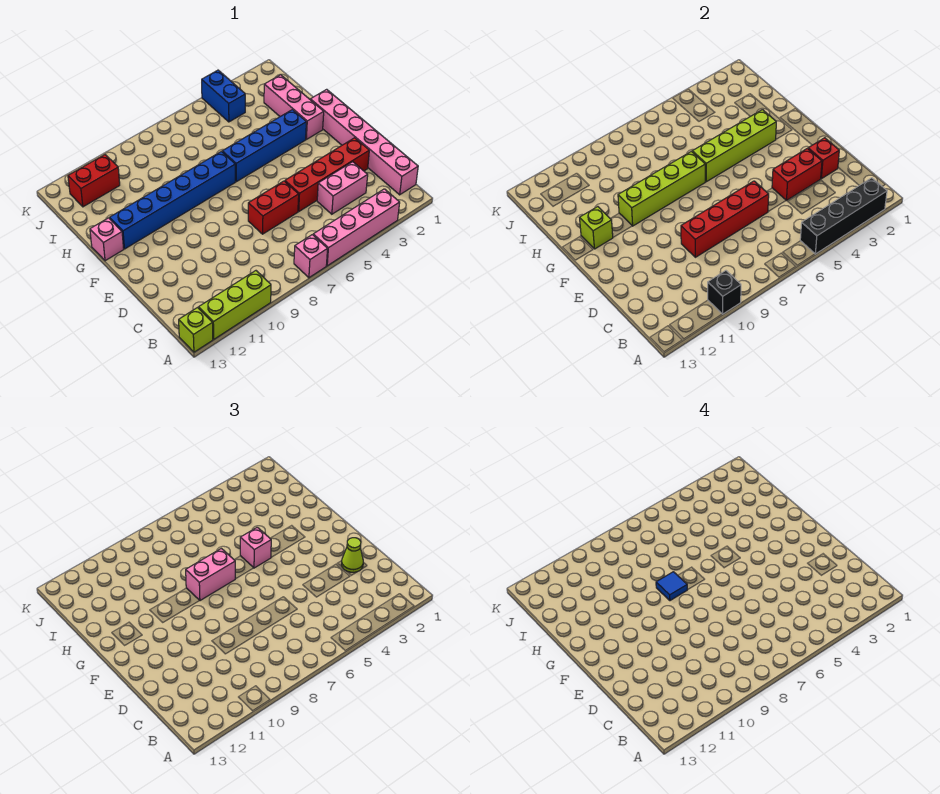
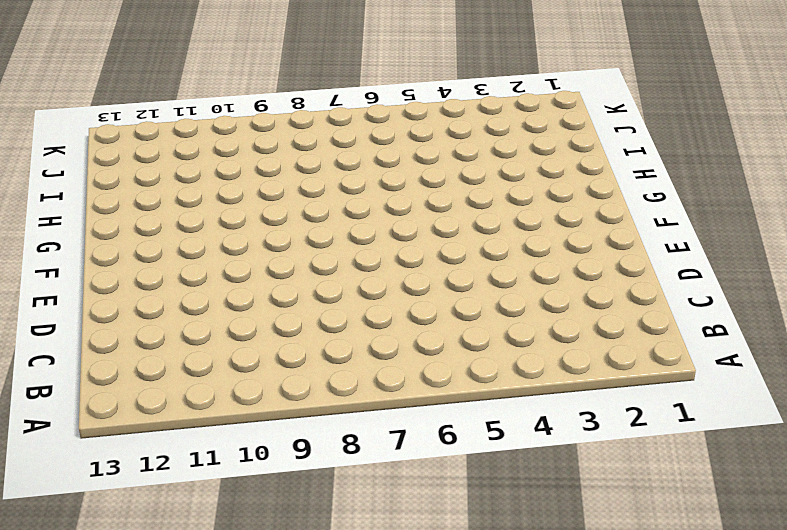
none -> pink brick A3:A6 level 1
none -> pink brick A7 level 1
none -> lime brick A10:A12 level 1

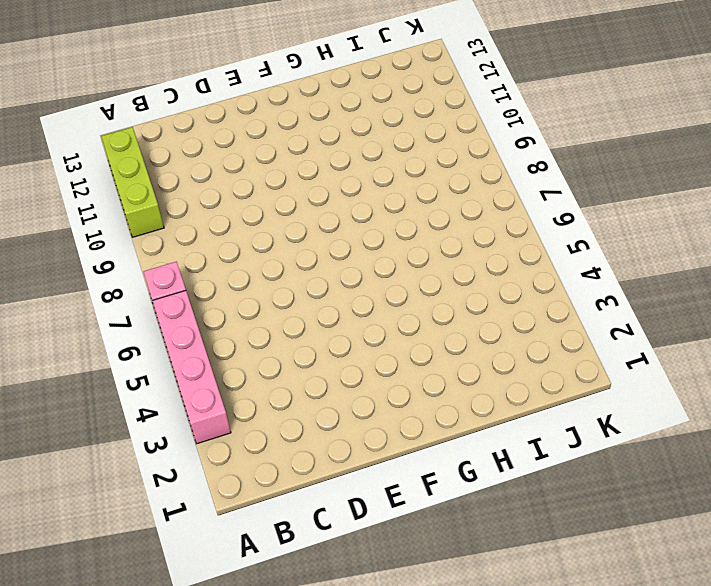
none -> lime brick A13 level 1
none -> pink brick B1:G1 level 1
none -> pink brick C3:C4 level 1

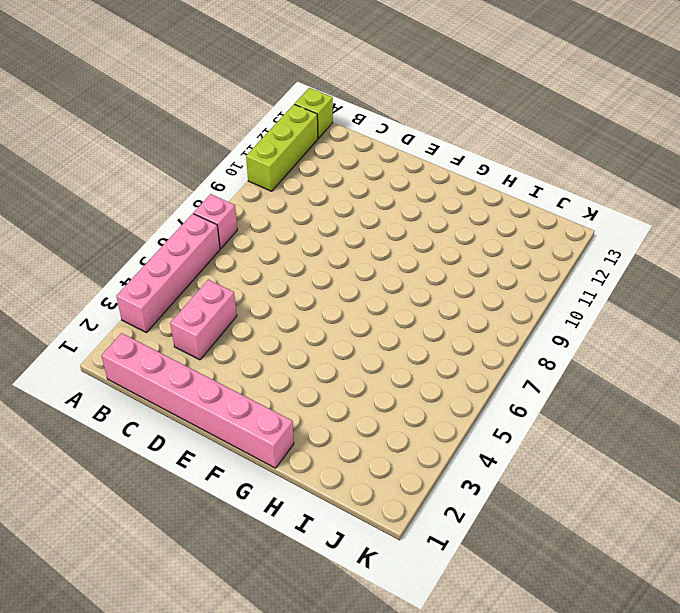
none -> red brick D2:D5 level 1
none -> red brick D6:D7 level 1
none -> pink brick G2:I2 level 1

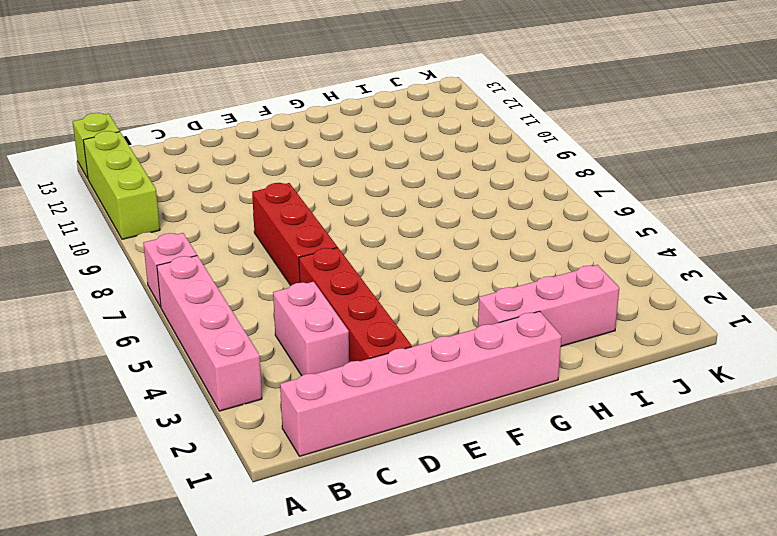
red brick D6:D8 level 1 -> red brick D6:D7 level 1
none -> blue brick G3:G6 level 1
none -> blue brick G7:G12 level 1
none -> pink brick G13 level 1

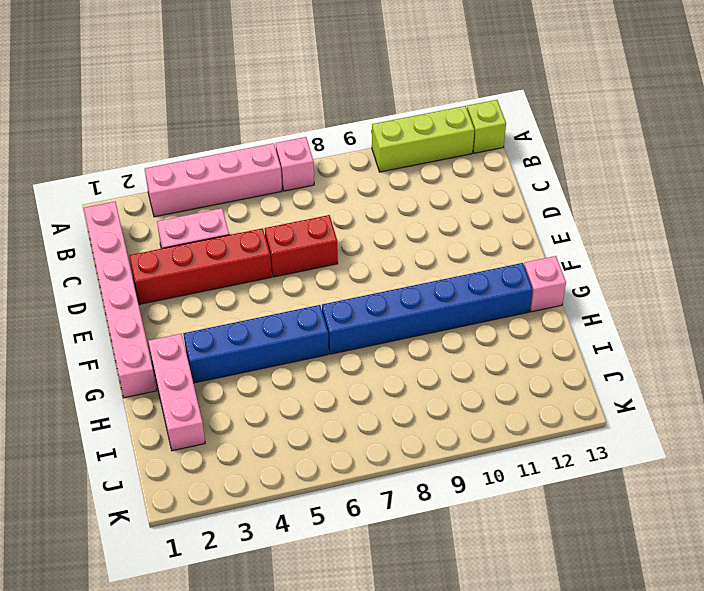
none -> blue brick J4:K4 level 1
none -> red brick J11:J12 level 1
none -> black brick A2:A5 level 2

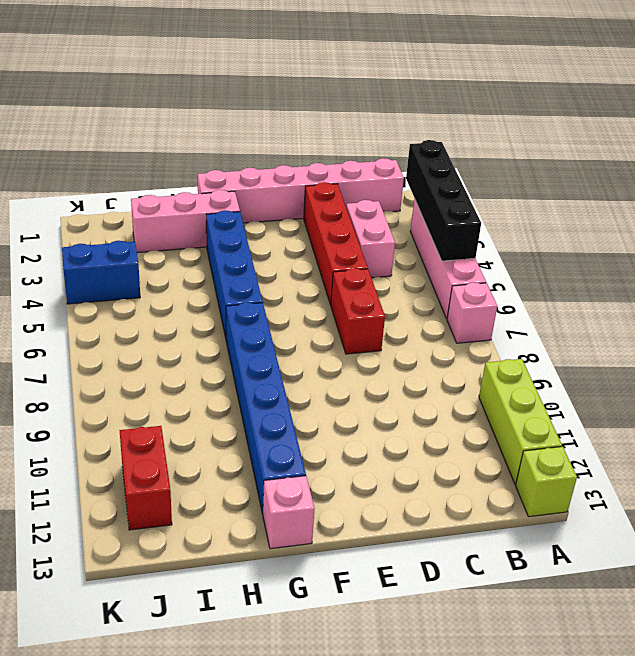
none -> black brick A10 level 2
none -> red brick D2 level 2
none -> red brick D3:D4 level 2

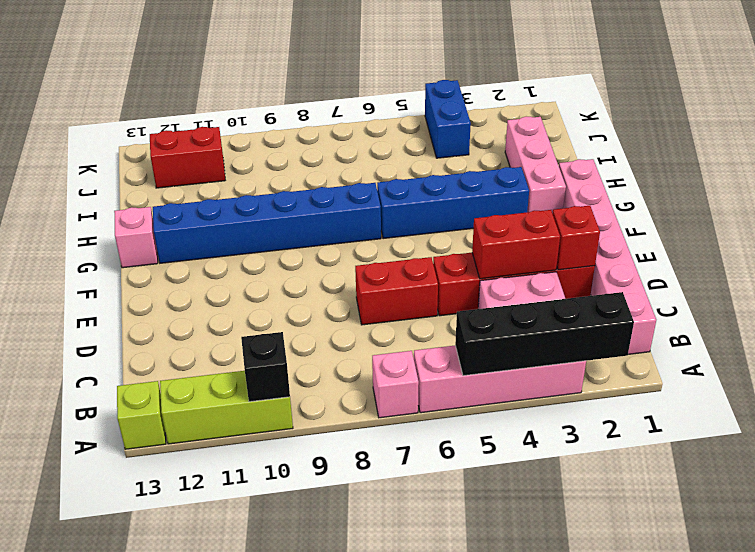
none -> red brick D6:D9 level 2
none -> lime brick G3:G6 level 2
none -> lime brick G7:G10 level 2

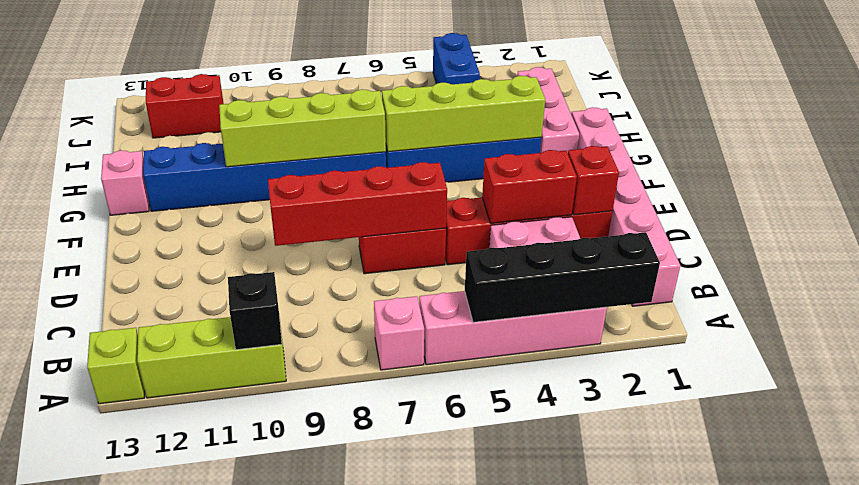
none -> lime brick G12 level 2
none -> lime cone D2 level 3
none -> pink brick G5 level 3

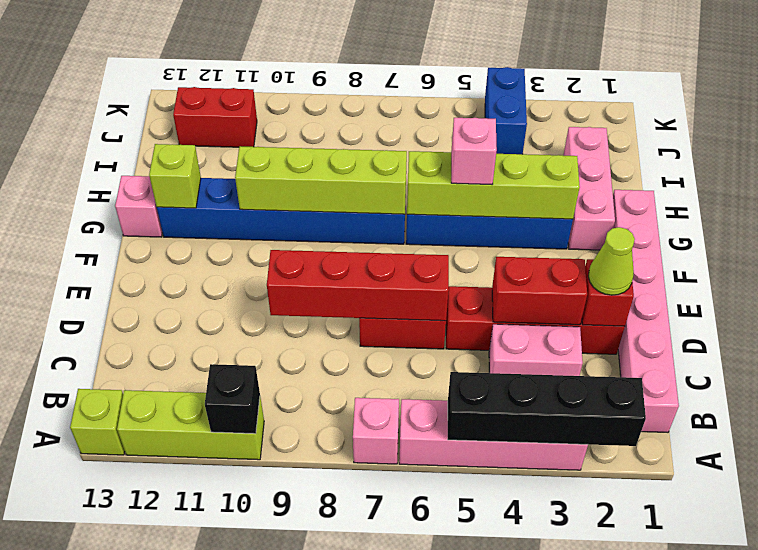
none -> pink brick G7:G8 level 3
none -> blue tile G8 level 4

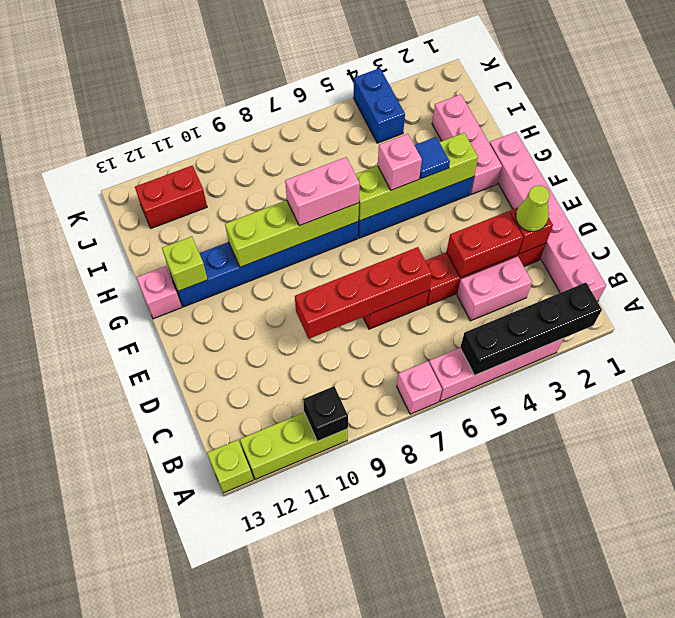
blue tile G4 level 3 -> blue tile G8 level 4

